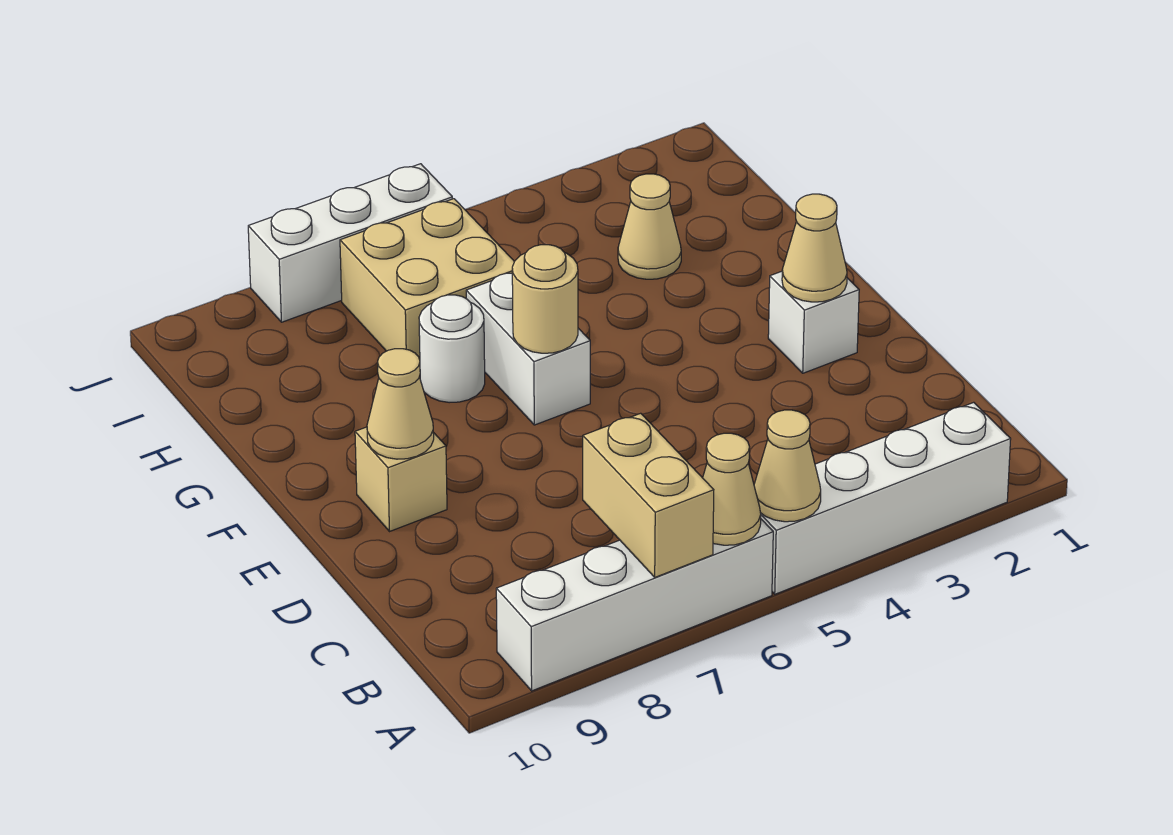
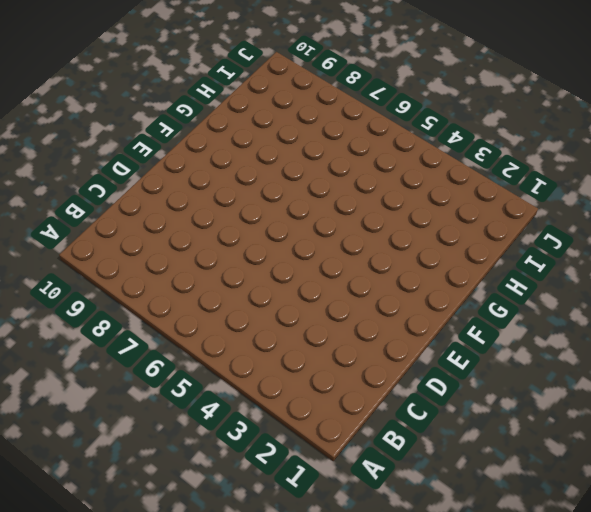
none -> white brick A2:A5 level 1
none -> white brick A6:A9 level 1
none -> white brick E2 level 1

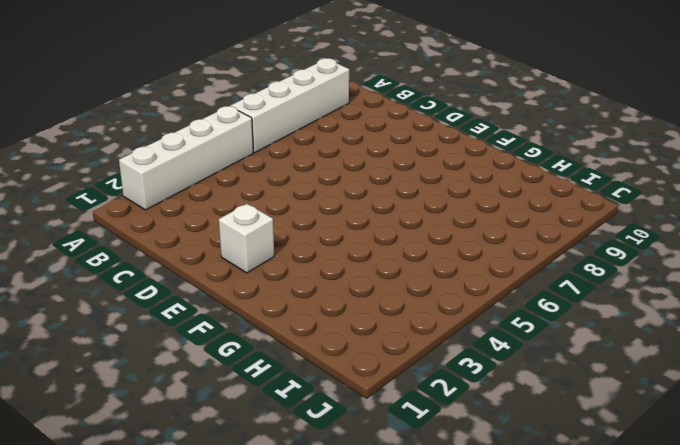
none -> tan brick E9 level 1
none -> white brick F6:G6 level 1
none -> white round brick G7 level 1

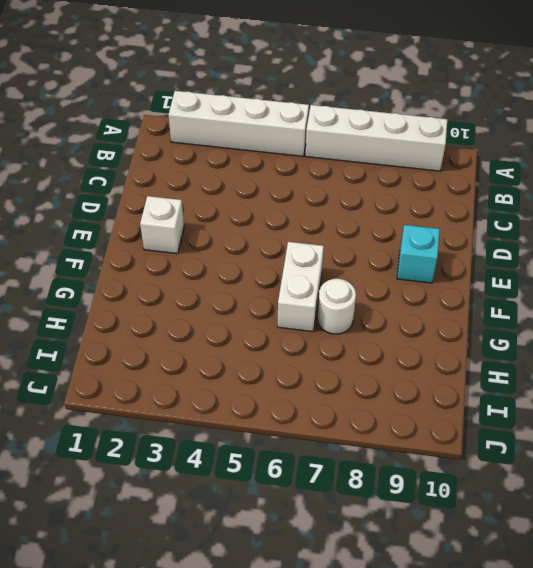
cyan brick E9 level 1 -> tan brick E9 level 1
none -> tan cone H3 level 1
none -> tan brick H6:I7 level 1
none -> white brick J6:J8 level 1

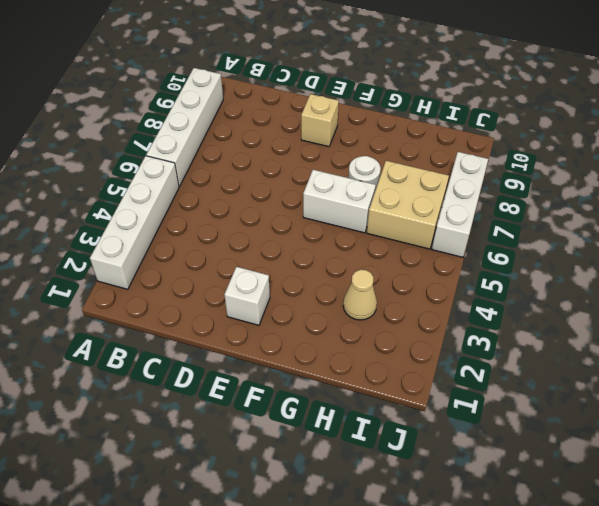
none -> tan cone A5 level 2
none -> tan cone A6 level 2
none -> tan brick A7:B7 level 2

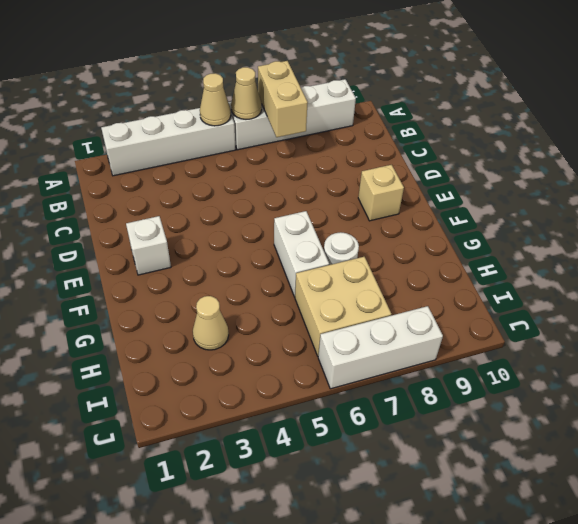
none -> tan cone E2 level 2
none -> tan cone E9 level 2
none -> tan round brick F6 level 2

